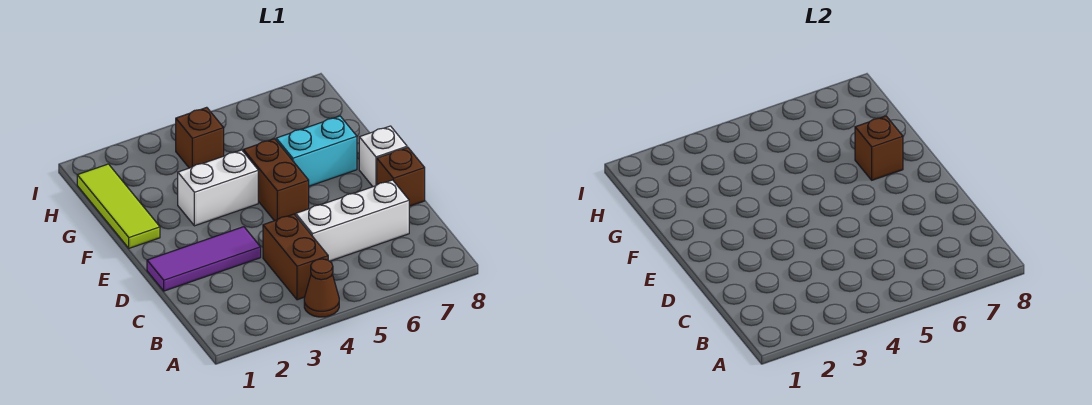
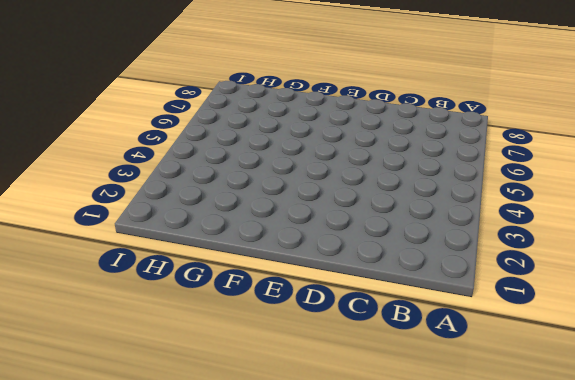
none -> brown cone A4 level 1
none -> brown brick B4:C4 level 1
none -> white brick C5:C7 level 1

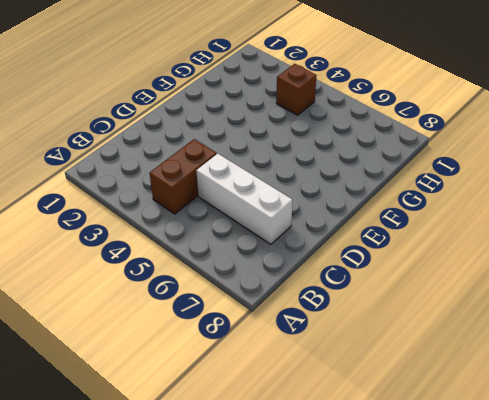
none -> brown cone A4 level 1
none -> purple tile D1:D3 level 1
none -> brown brick D8 level 1

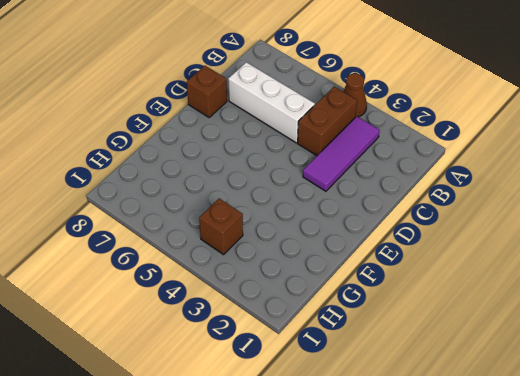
purple tile B3:D3 level 1 -> purple tile D1:D3 level 1
none -> brown brick E5:F5 level 1
none -> white brick E8 level 1
none -> lime tile F1:H1 level 1

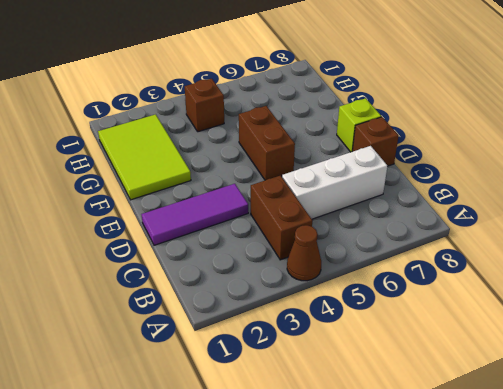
lime brick E8 level 1 -> white brick E8 level 1
lime tile F1:H2 level 1 -> lime tile F1:H1 level 1
none -> white brick F3:F4 level 1
none -> cyan brick F6:F7 level 1
none -> brown brick F7 level 2

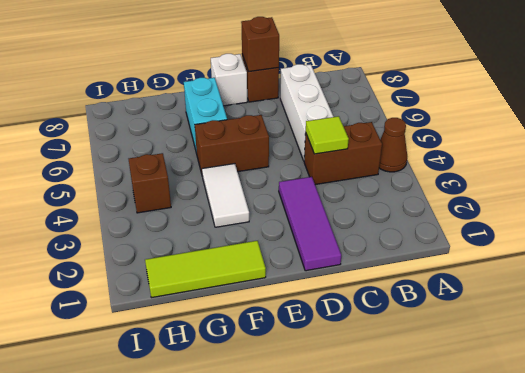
lime tile C4 level 2 -> none
brown brick D8 level 2 -> brown brick F7 level 2
white tile F3:F4 level 1 -> white brick F3:F4 level 1

